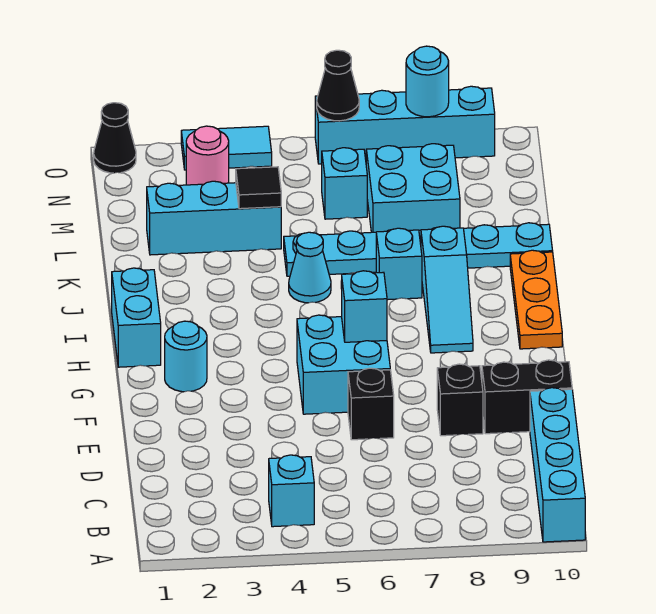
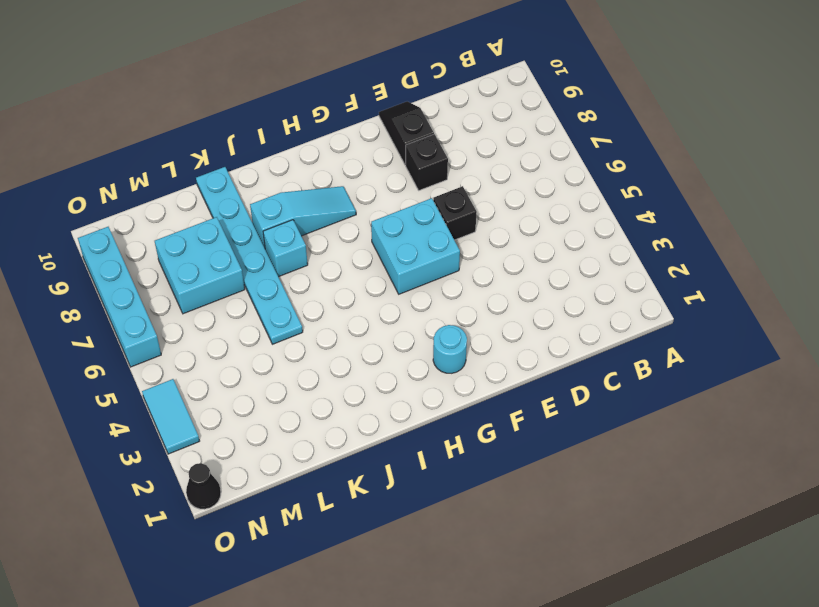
black slope E9:E10 level 1 top 9 -> black brick E9:E10 level 1
none -> cyan brick A10:D10 level 1
none -> cyan brick B4 level 1
none -> cyan brick H1:I1 level 1

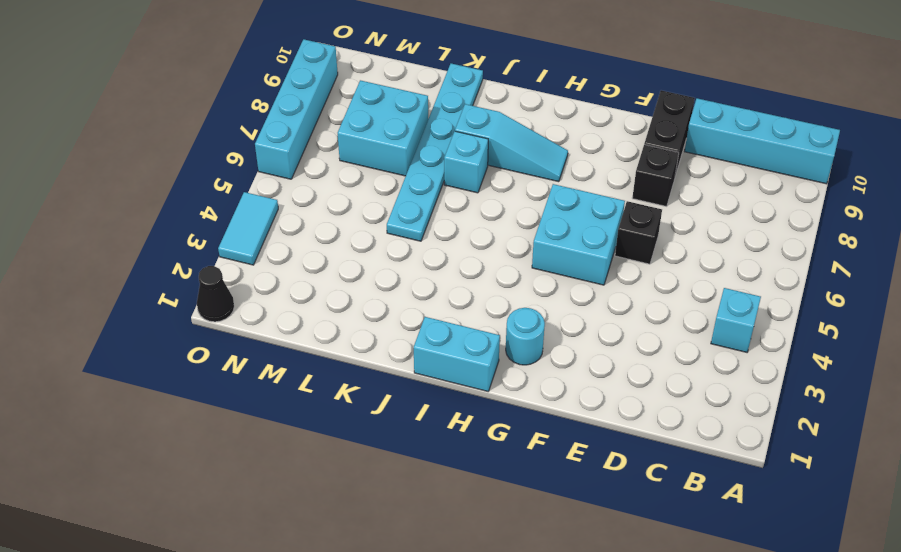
none -> orange plate H10:J10 level 1
none -> cyan cone J5 level 1
none -> cyan brick L2:L4 level 1

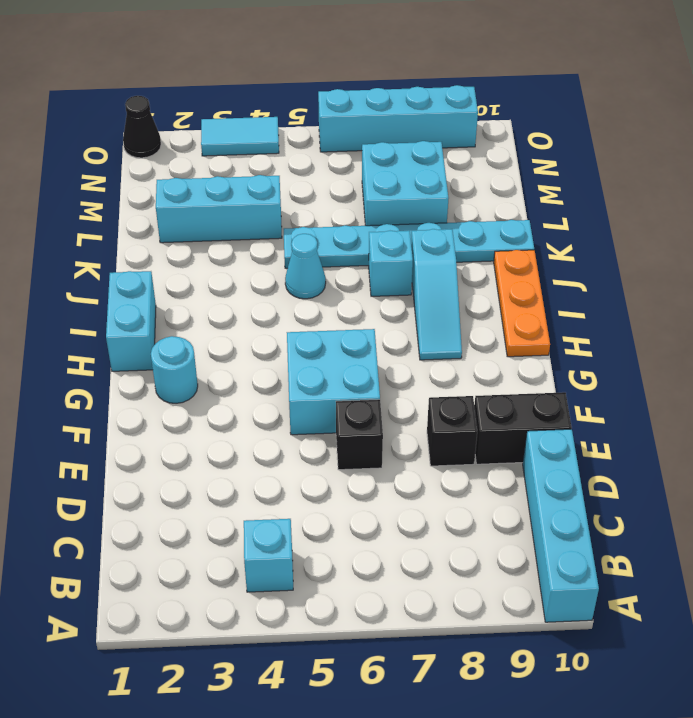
none -> cyan brick M6 level 1
none -> pink round brick N3 level 1
none -> cyan brick G6 level 2

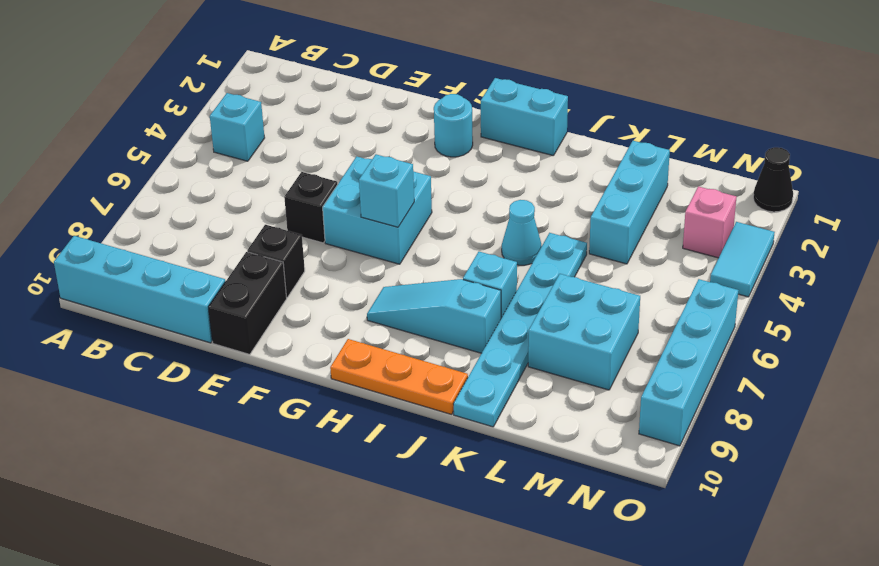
pink brick N3 level 1 -> pink round brick N3 level 1
none -> cyan brick M6 level 1
none -> black tile L4 level 2
none -> black cone O6 level 2

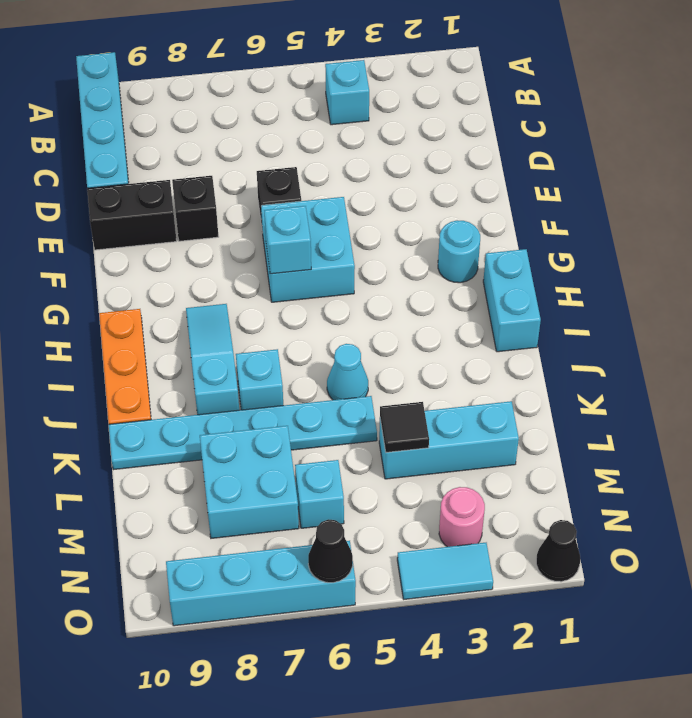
none -> cyan round brick O8 level 2

